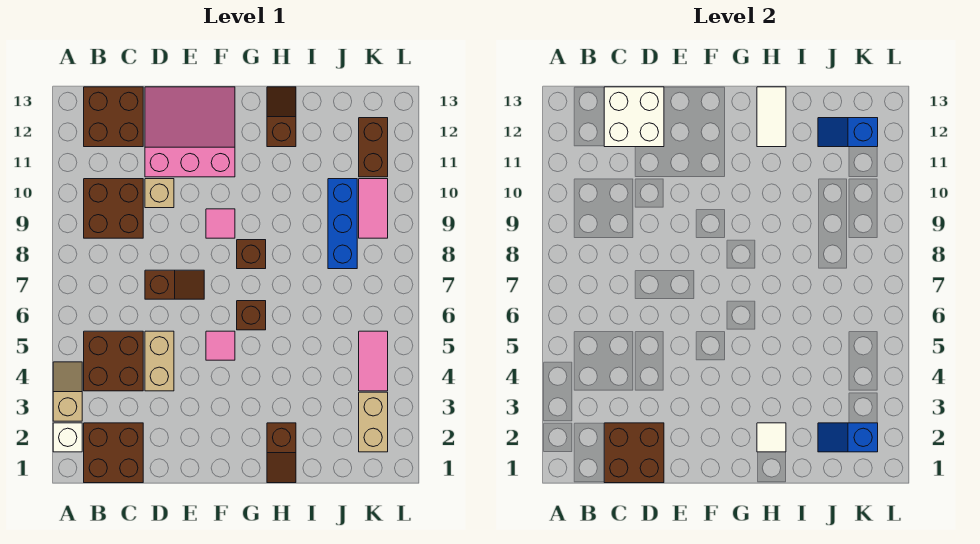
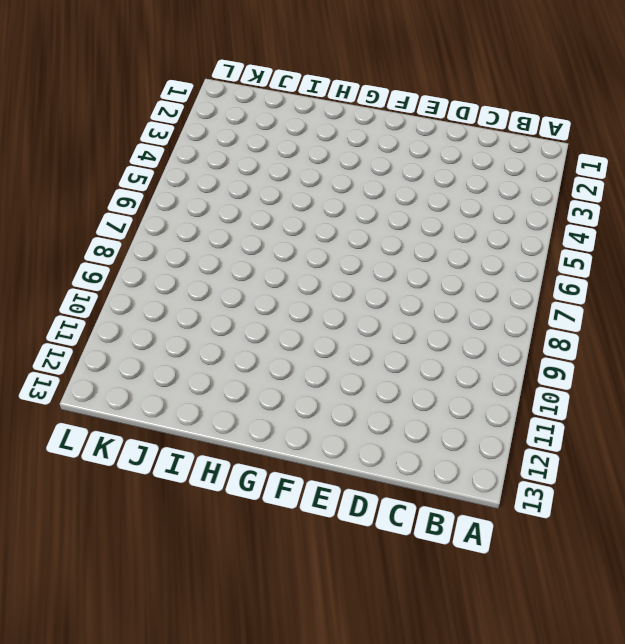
none -> white brick A2 level 1
none -> tan slope A3:A4 level 1 top 3
none -> brown brick B1:C2 level 1

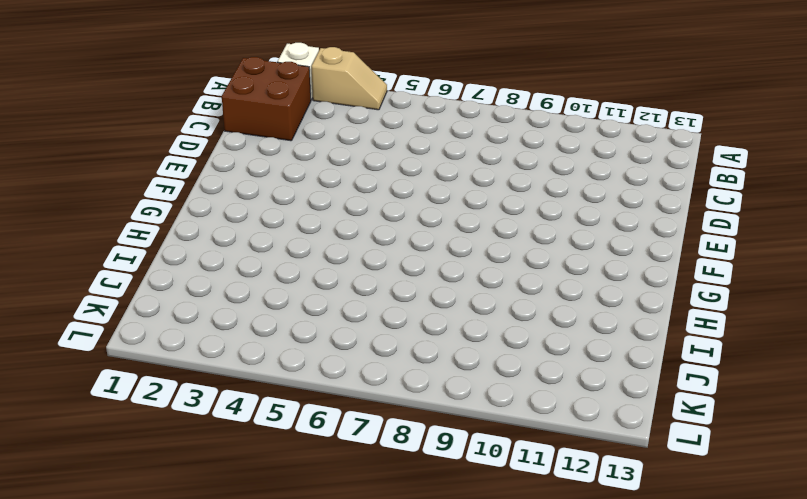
none -> brown brick B4:C5 level 1
none -> brown brick B9:C10 level 1
none -> brown brick B12:C13 level 1

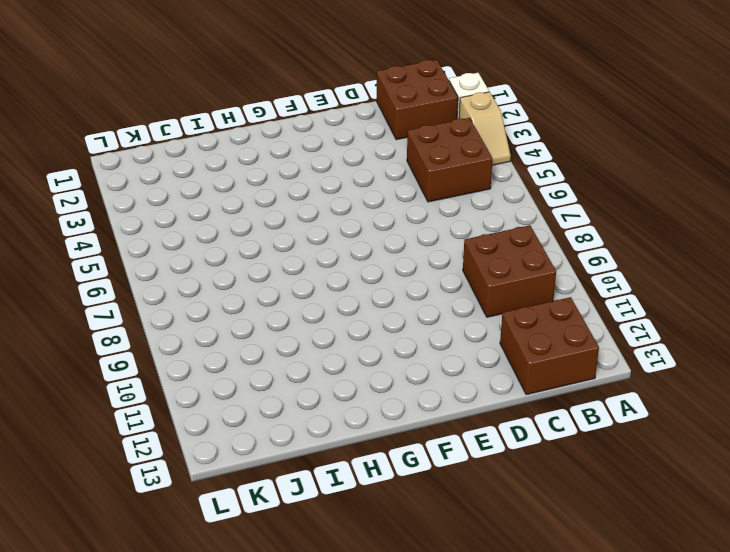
none -> tan brick D4:D5 level 1
none -> brown slope D7:E7 level 1 top D
none -> tan brick D10 level 1

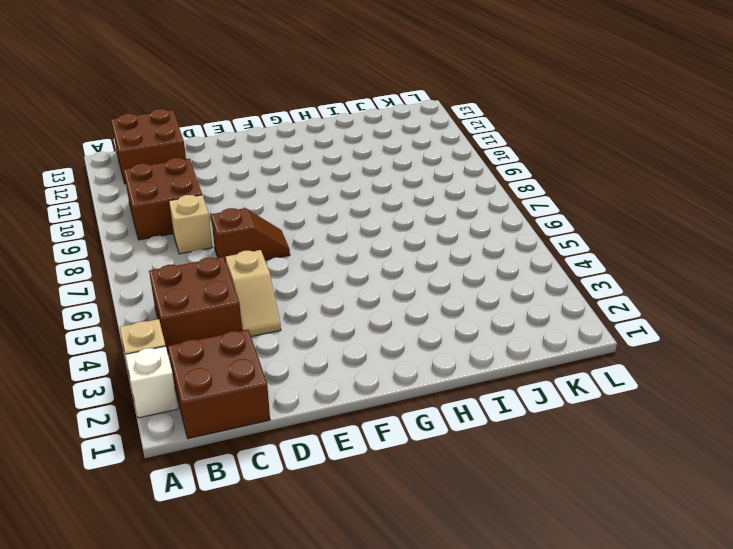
tan brick C8 level 1 -> tan brick D10 level 1
tan slope D4:D5 level 1 top 5 -> tan brick D4:D5 level 1
none -> pink slope D11:F13 level 1 top 11
none -> pink tile F5 level 1
none -> pink tile F9 level 1

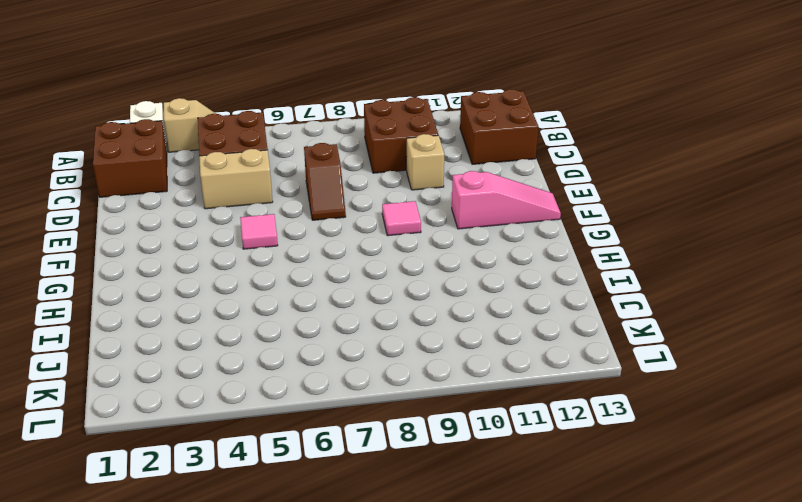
pink slope F11:F13 level 1 top 11 -> pink slope D11:F13 level 1 top 11
none -> brown brick G6 level 1
none -> brown brick G8 level 1
none -> brown slope H1:H2 level 1 top 2

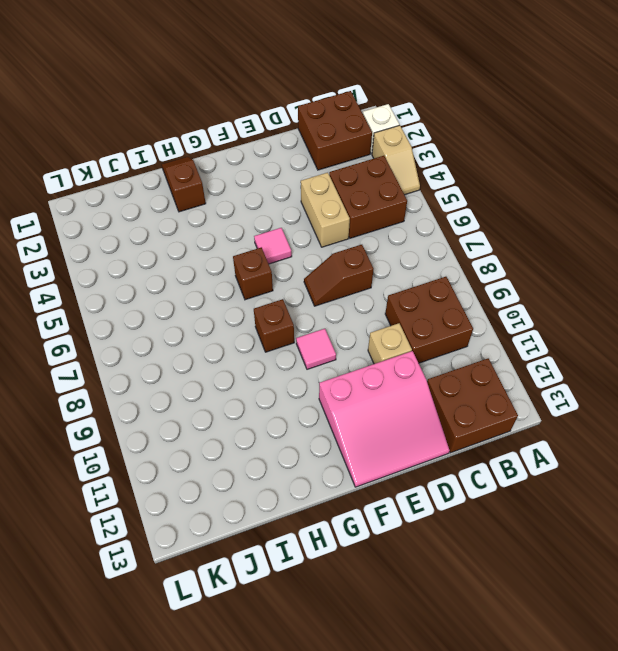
none -> brown slope H12:H13 level 1 top 12
none -> blue brick J8:J10 level 1
none -> tan brick K2:K3 level 1

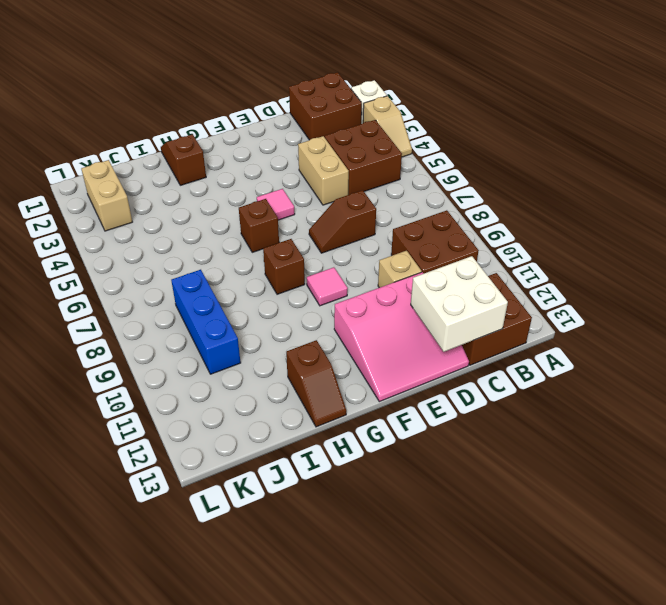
none -> pink tile K4:K5 level 1
none -> pink tile K9:K10 level 1
none -> brown brick K11:K12 level 1

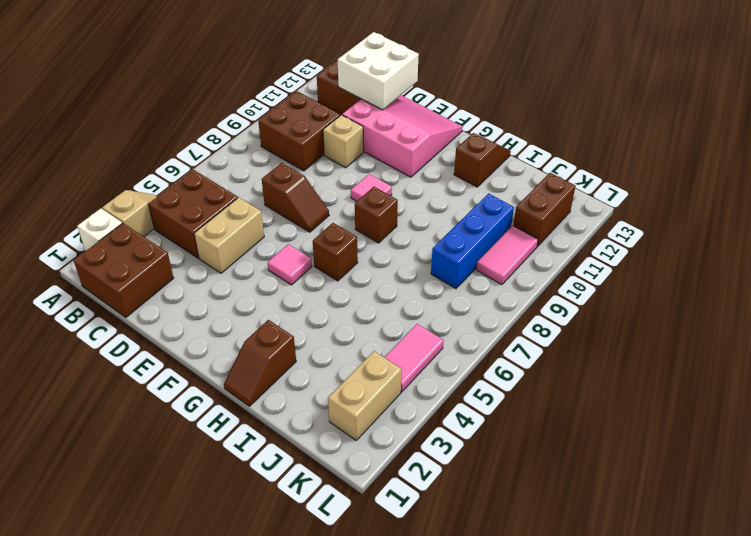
none -> brown brick C1:D2 level 2
none -> white tile H2 level 2
none -> white tile H12:H13 level 2

